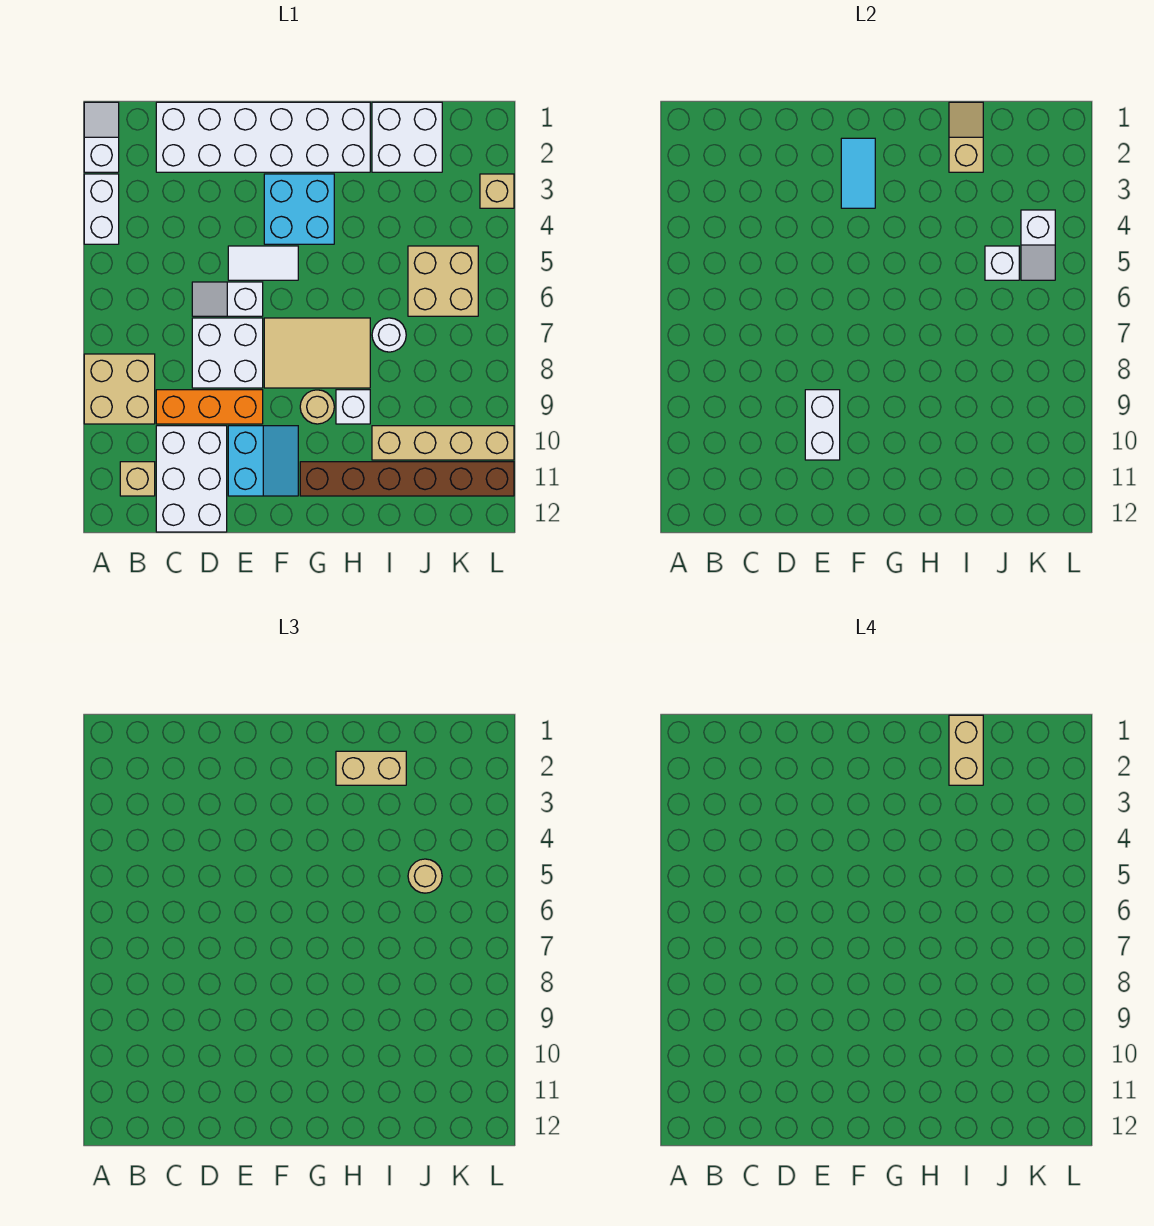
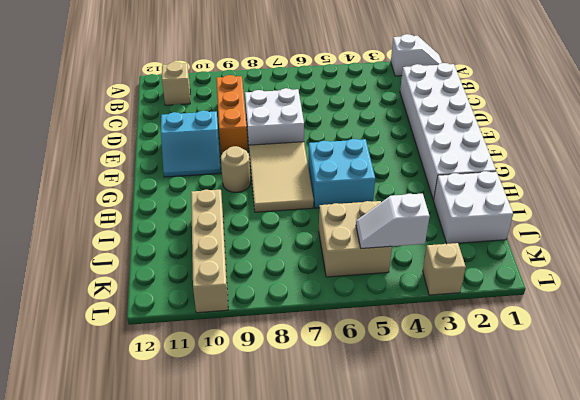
cyan brick G5:H6 level 1 -> cyan brick F3:G4 level 1
none -> white brick A3:A4 level 1
none -> tan brick A8:B9 level 1
none -> white brick C10:D12 level 1

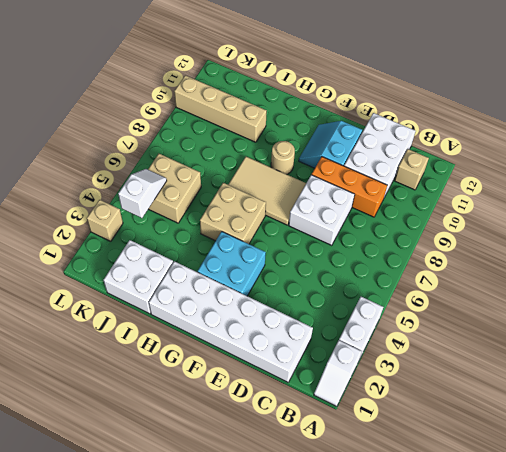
tan brick G5:H6 level 1 -> tan brick A8:B9 level 1
none -> white slope D6:E6 level 1 top E
none -> white tile E5:F5 level 1
none -> brown brick G11:L11 level 1

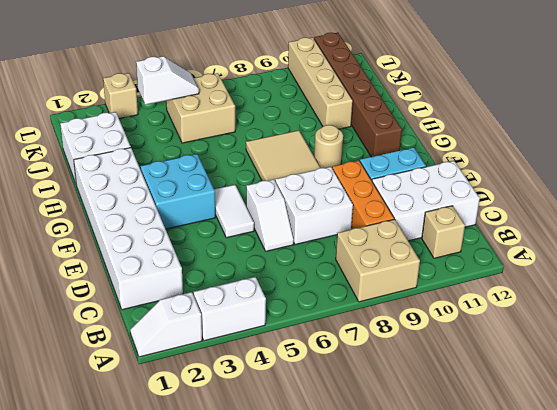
none -> white brick H9 level 1
none -> white round brick I7 level 1
none -> white brick E9:E10 level 2

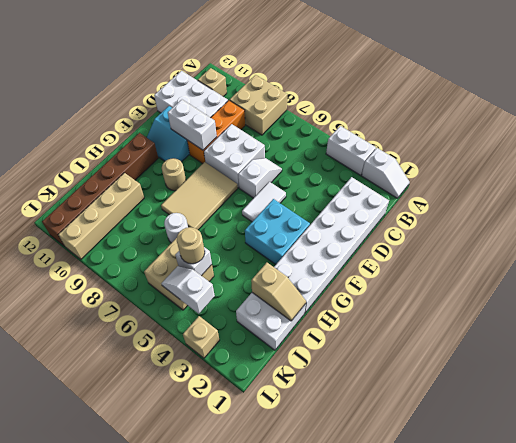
none -> white brick H9 level 1
none -> cyan tile F2:F3 level 2
none -> tan brick H2:I2 level 3

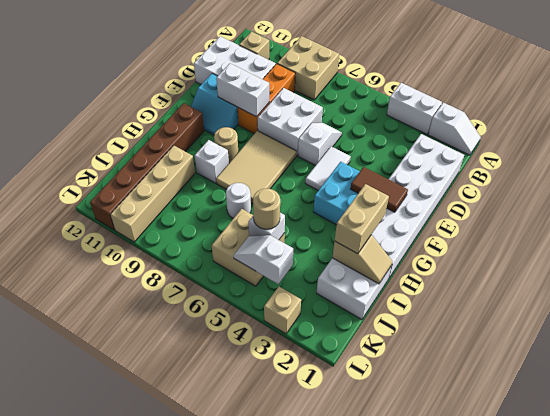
brown tile F2:F3 level 2 -> cyan tile F2:F3 level 2
none -> tan brick I1:I2 level 4

